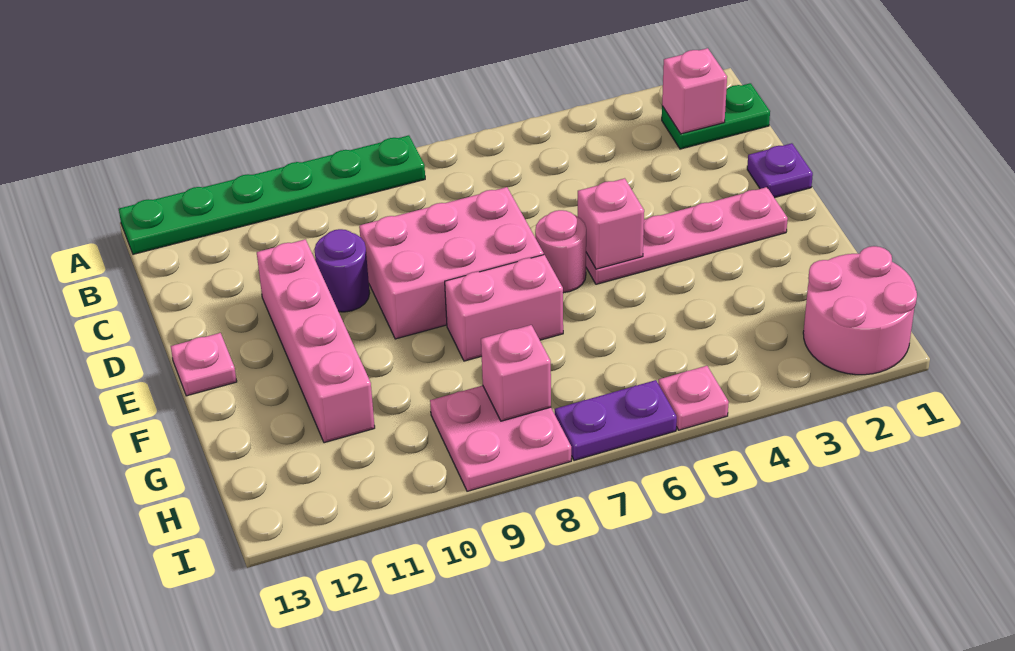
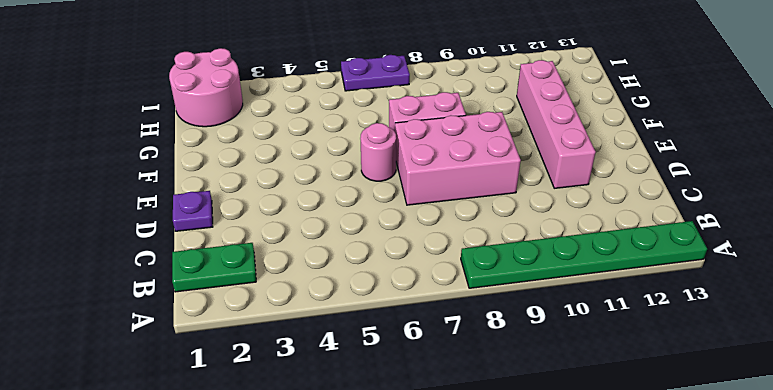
none -> purple round brick D10 level 1
none -> pink plate E2:E5 level 1
none -> pink plate E13 level 1

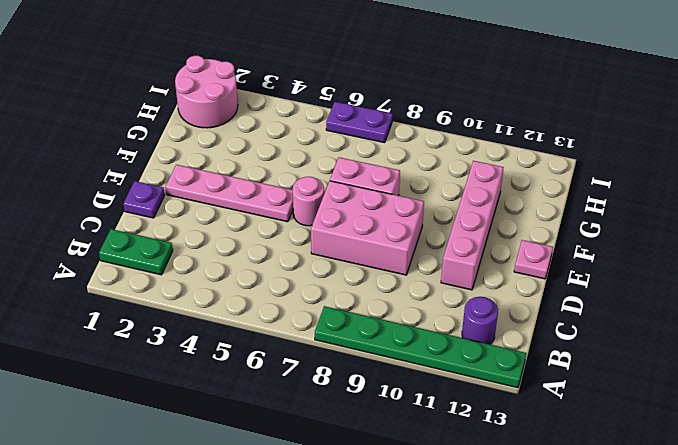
purple round brick B12 level 1 -> purple round brick D10 level 1
none -> pink plate H8:I9 level 1
none -> pink plate I5 level 1
none -> pink brick B2 level 2

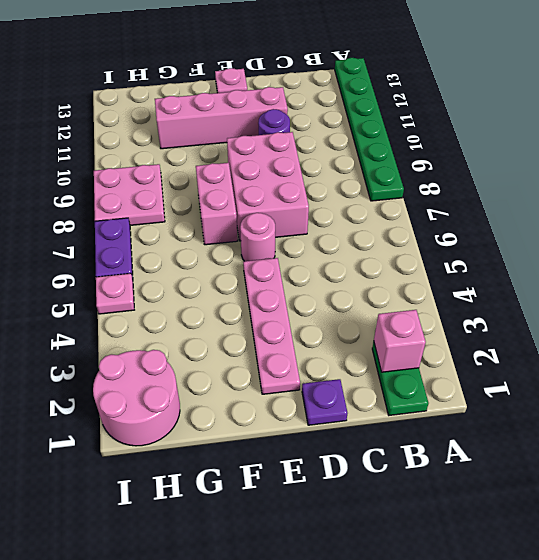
none -> pink brick E5 level 2
none -> pink brick H8 level 2

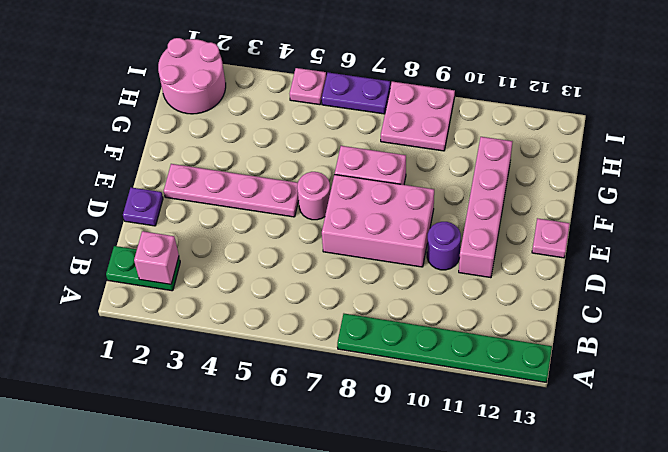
none -> pink brick E5 level 2
none -> pink brick H8 level 2

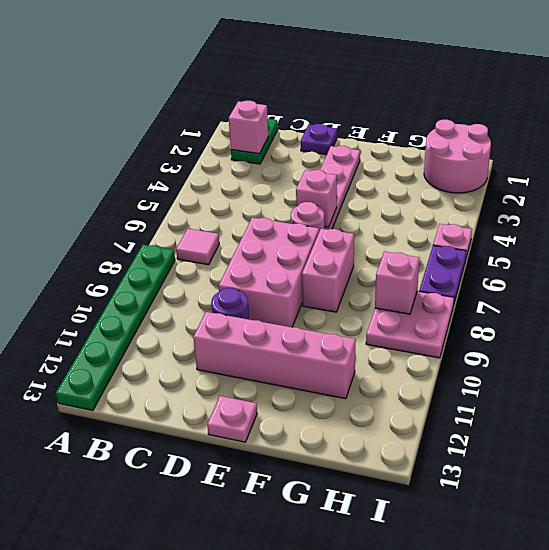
pink tile B7 level 1 -> none

